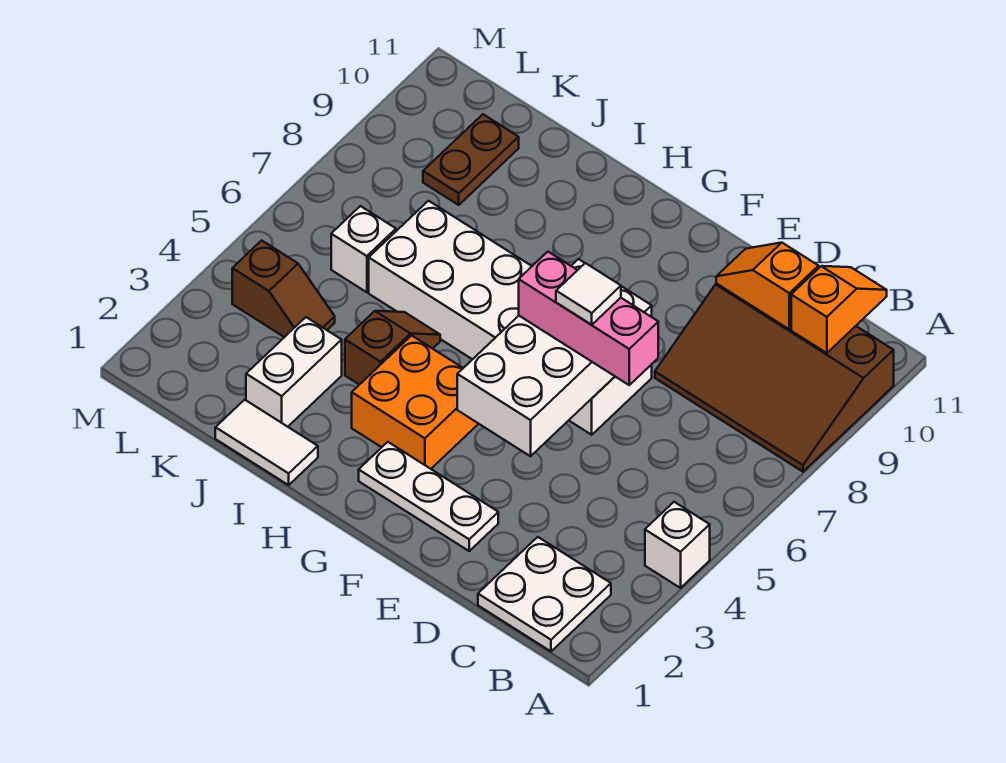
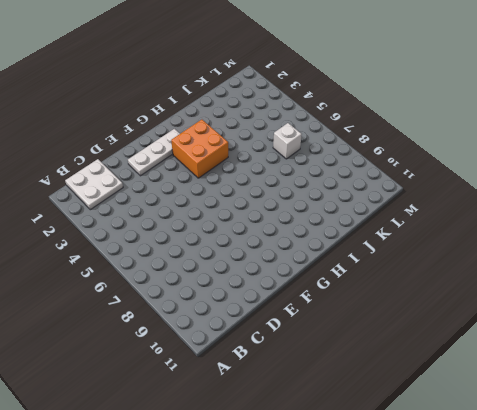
none -> white brick A4 level 1
none -> brown slope A8:D10 level 1 top 10
none -> white brick E6:J7 level 1

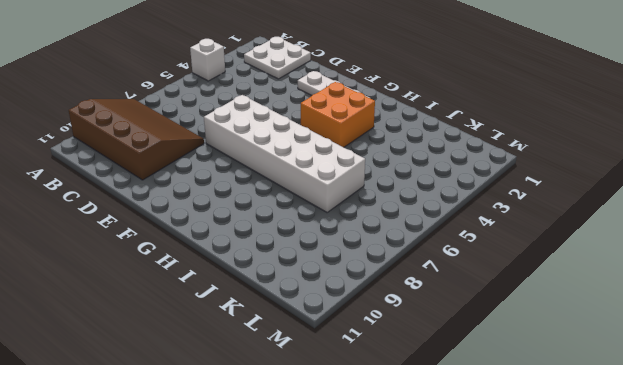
none -> white tile I1:J1 level 1
none -> brown slope I4:I5 level 1 top 4
none -> white brick J2:J3 level 1

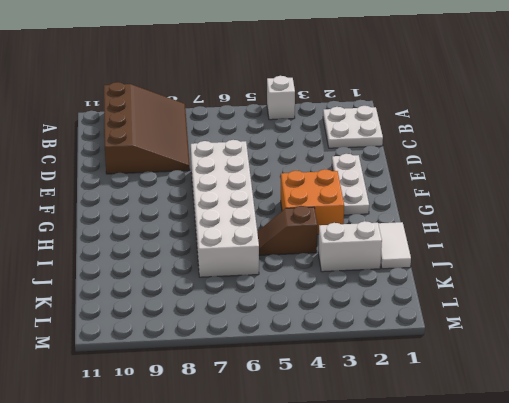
none -> brown slope K4:L4 level 1 top L
none -> white brick K6 level 1
none -> brown plate K9:K10 level 1

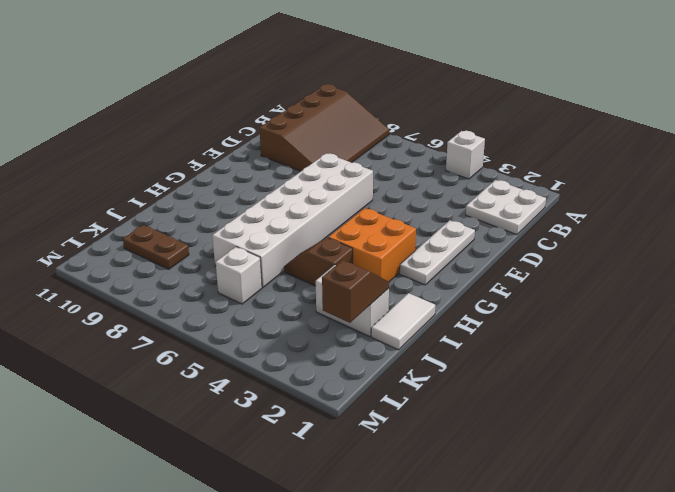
brown slope J2:K2 level 2 top K -> brown slope K4:L4 level 1 top L
none -> orange slope B10:B11 level 2 top 10
none -> orange slope C10:D10 level 2 top C
none -> white brick E4:F7 level 2

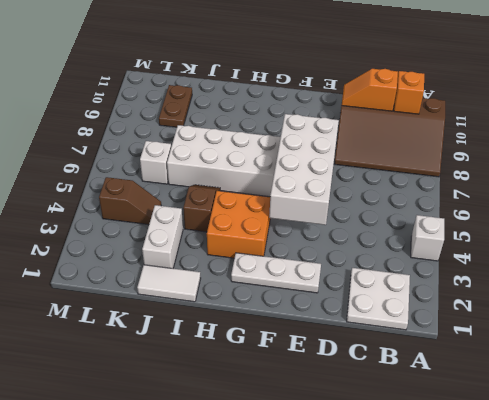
none -> pink brick D6:F6 level 3
none -> white tile E6 level 4

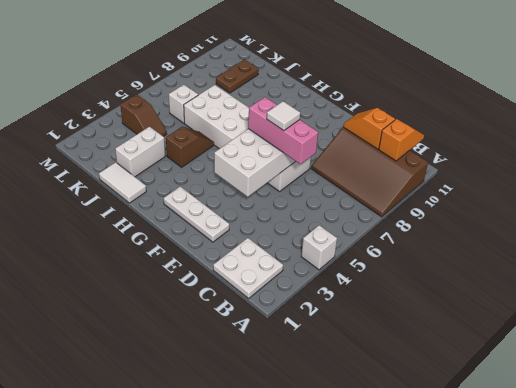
none -> orange brick G3:H4 level 1

